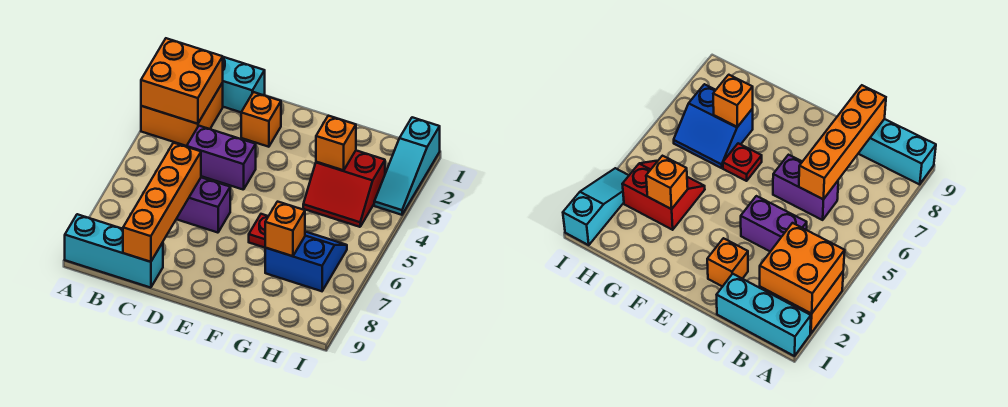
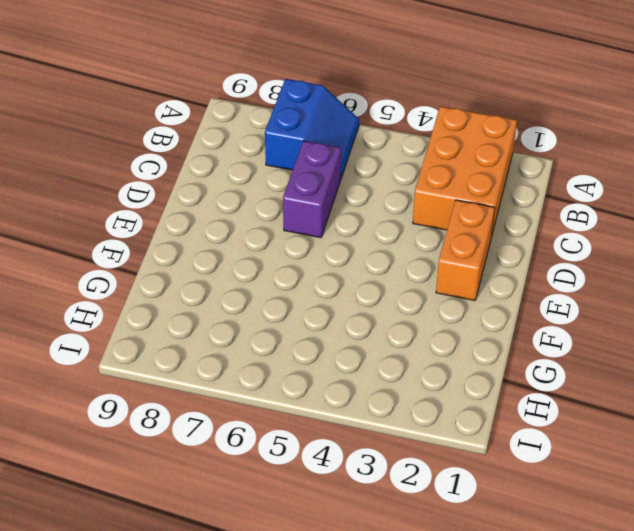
orange brick A2:C3 level 1 -> orange brick A2:B3 level 1
blue slope A6:B7 level 1 top 7 -> blue slope G6:H7 level 1 top 7
orange brick D2:E2 level 1 -> orange brick D2 level 1
none -> cyan brick A1:C1 level 1
none -> cyan brick A9:C9 level 1
none -> purple brick C4:D4 level 1

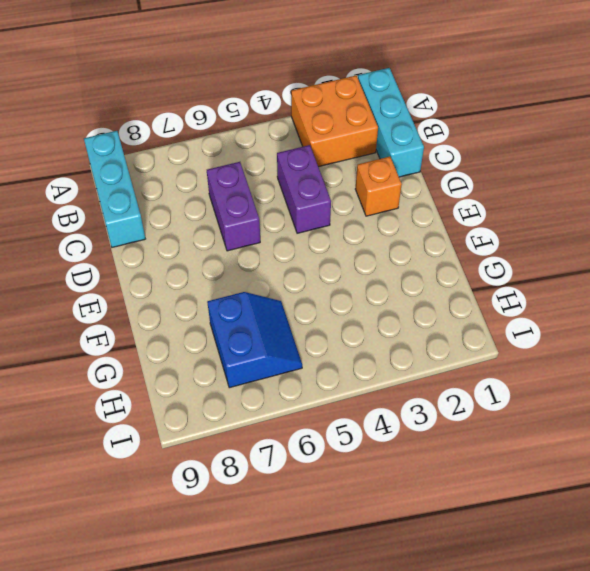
none -> red plate F6 level 1
none -> red slope G3:H4 level 1 top 3
none -> cyan slope I1:I3 level 1 top 1

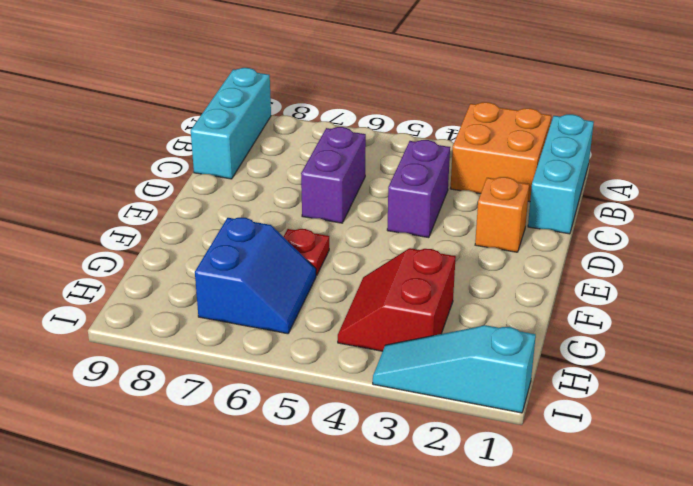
none -> orange brick A2:B3 level 2
none -> orange brick C6:C9 level 2
none -> orange brick G3 level 2

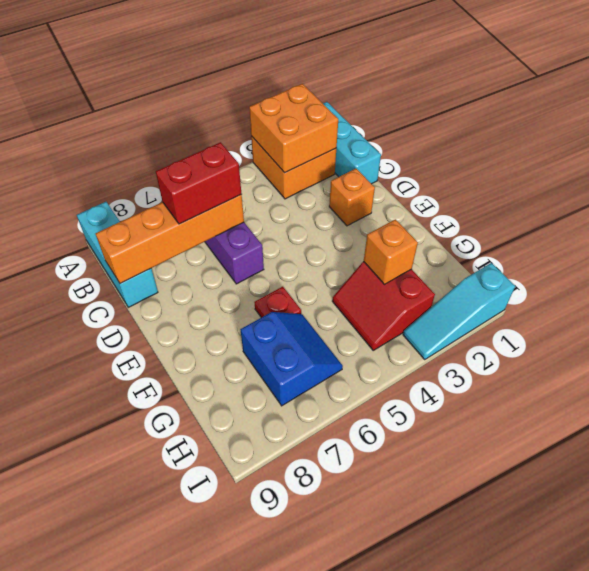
red brick C6:C7 level 3 -> none
none -> purple brick C4:D4 level 1
none -> orange brick G7 level 2

